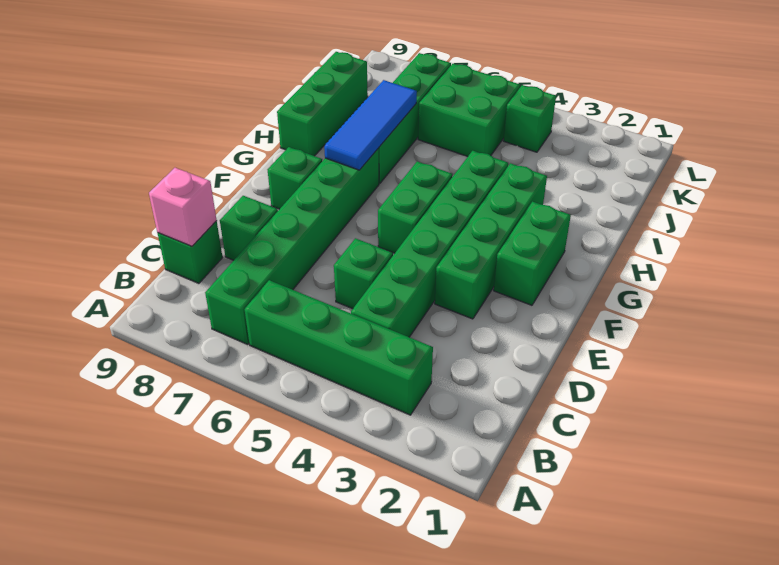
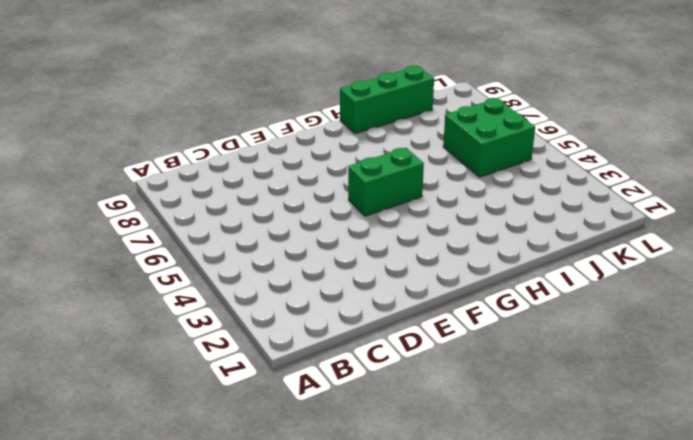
none -> green brick B3:B6 level 1
none -> green brick B7:G7 level 1
none -> green brick C4:H4 level 1

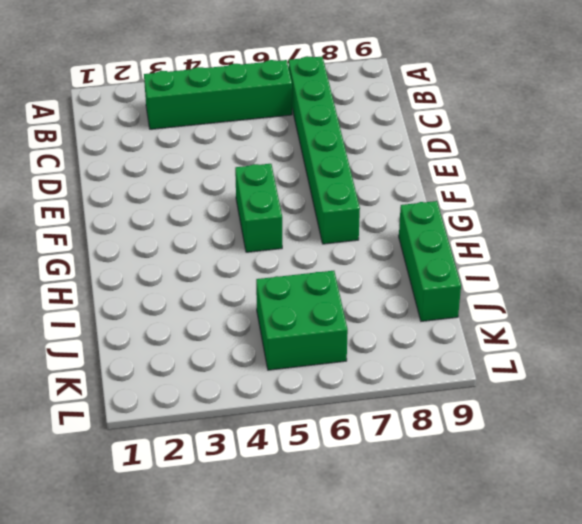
none -> green brick C4:H4 level 1
none -> green brick C9 level 1
none -> green brick D5 level 1

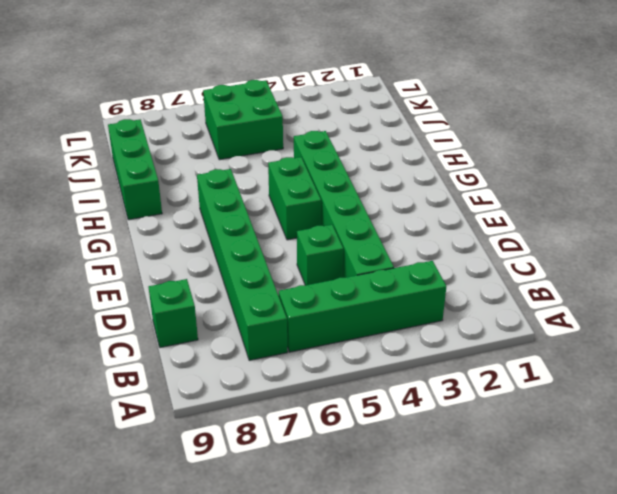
none -> green brick D8 level 1
none -> green brick E3:H3 level 1
none -> green brick F2:G2 level 1

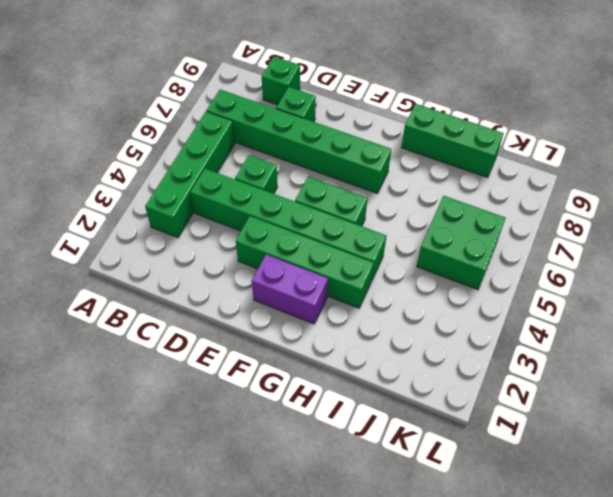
purple brick F2:G2 level 1 -> green brick F2:G2 level 1
none -> green brick F8 level 1
none -> green brick H7:K7 level 1
none -> green brick K4 level 1

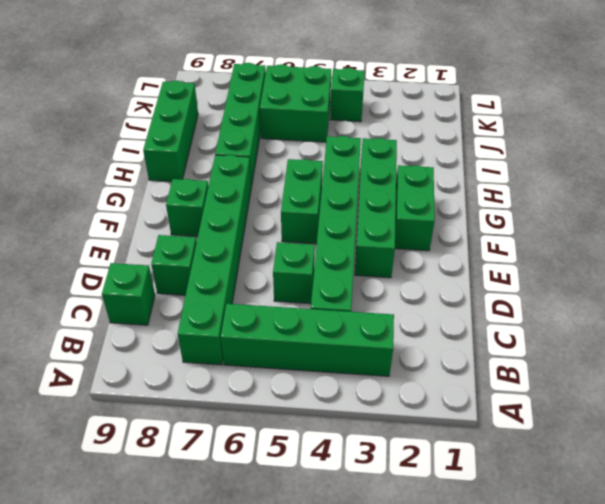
none -> pink brick C9 level 2
none -> blue tile G7:I7 level 2

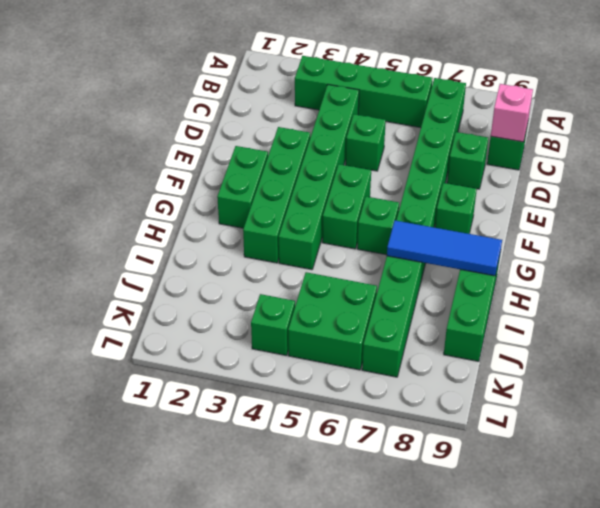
green brick G6 level 1 -> none
blue tile H7:H9 level 2 -> blue tile G7:I7 level 2

